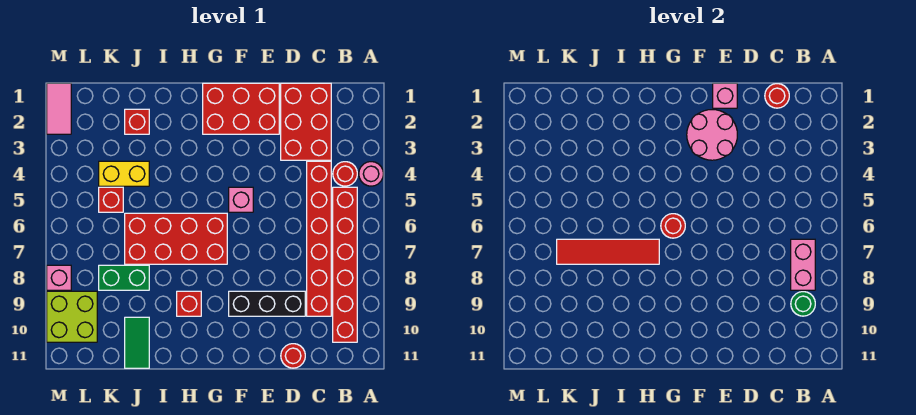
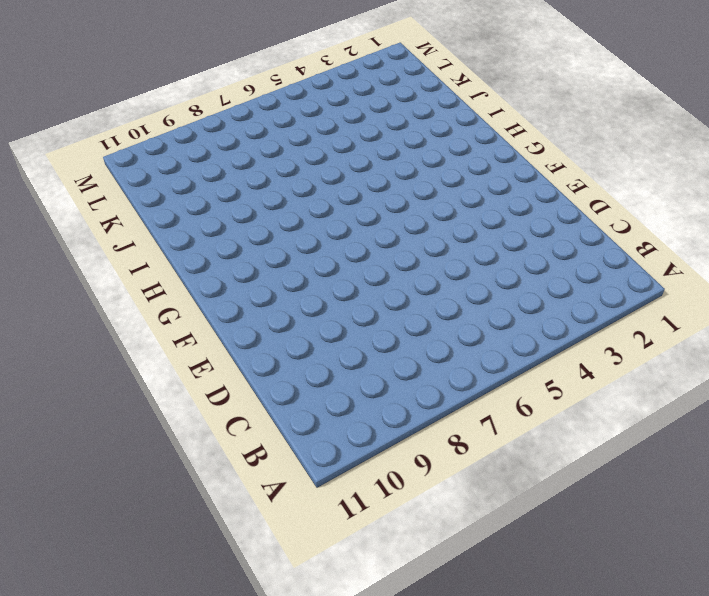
none -> pink round brick A4 level 1
none -> red round brick B4 level 1
none -> red brick B5:B10 level 1

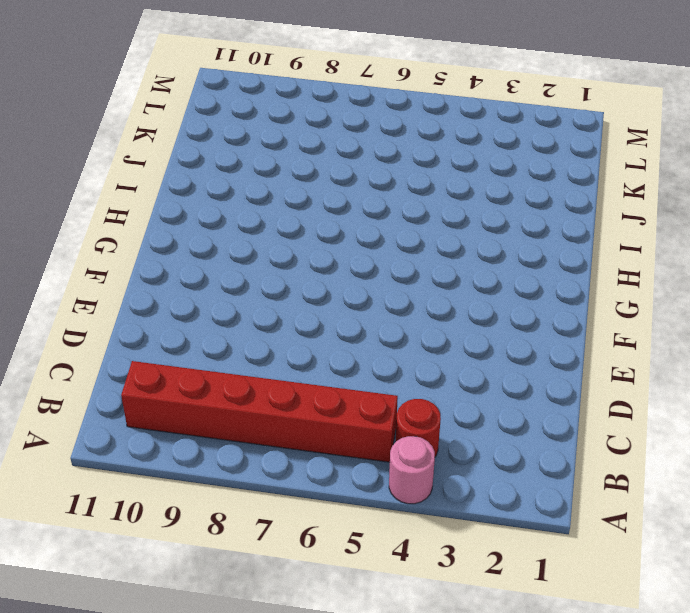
none -> red brick C1:D3 level 1
none -> red brick C4:C9 level 1
none -> black brick D9:F9 level 1

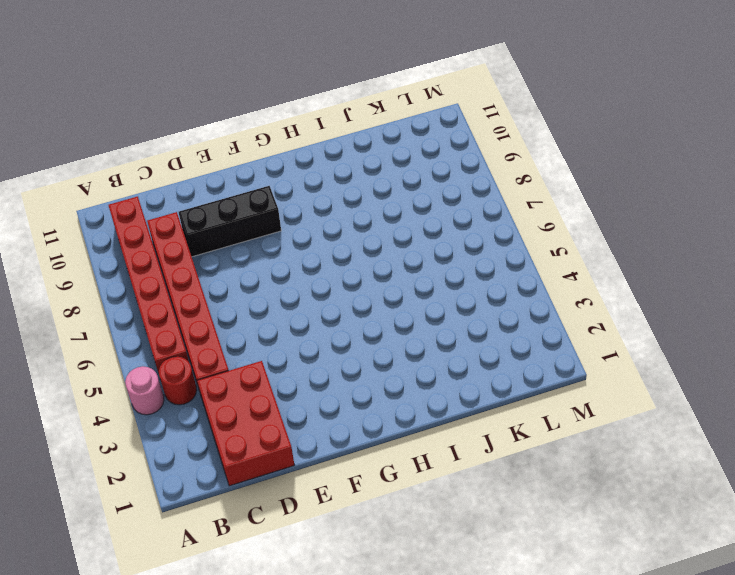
none -> red round brick D11 level 1
none -> red brick E1:G2 level 1
none -> pink brick F5 level 1

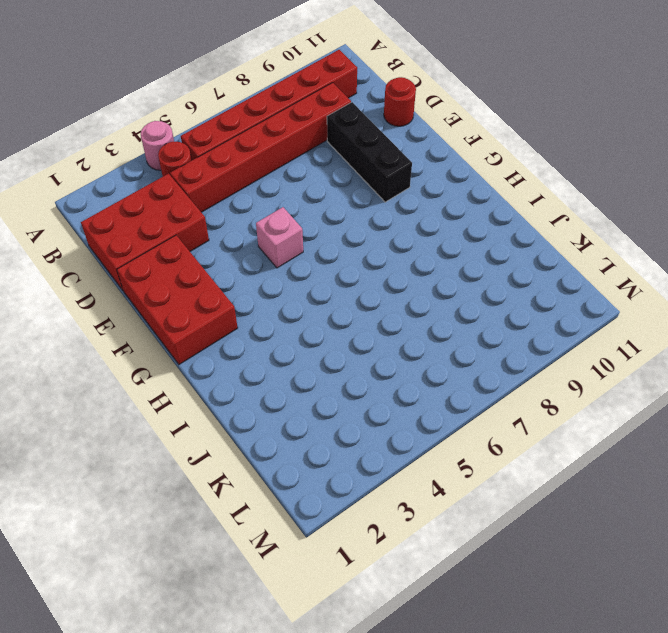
none -> red brick G6:J7 level 1
none -> red brick H9 level 1
none -> red brick J2 level 1

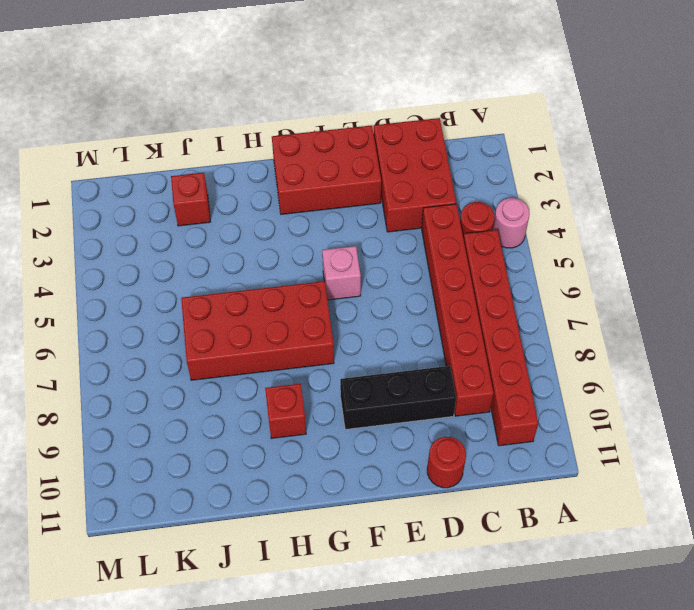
none -> yellow brick J4:K4 level 1
none -> green brick J8:K8 level 1
none -> green tile J10:J11 level 1

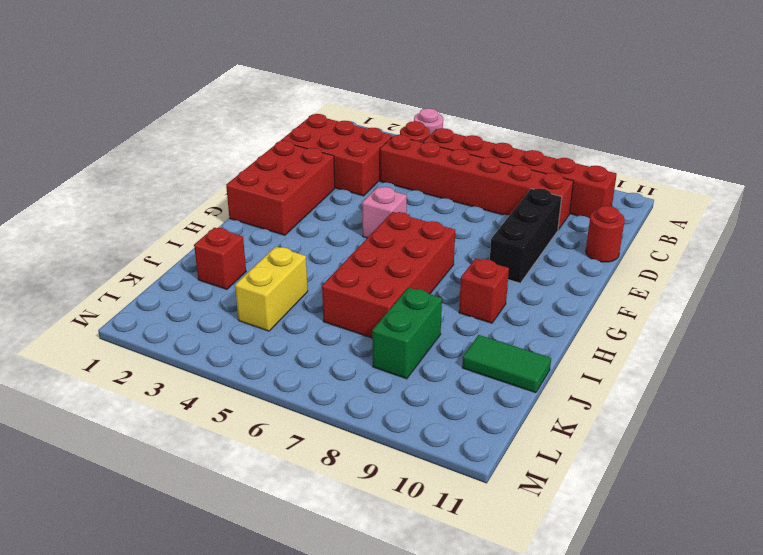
none -> red brick K5 level 1
none -> lime brick L9:M10 level 1
none -> pink tile M1:M2 level 1

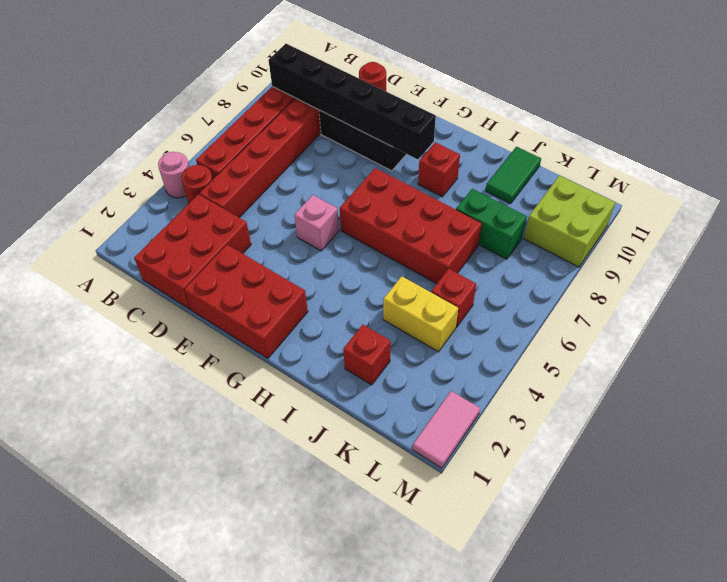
black brick B9:G9 level 2 -> green round brick B9 level 2
none -> pink brick M8 level 1
none -> pink brick B7:B8 level 2
none -> red round brick C1 level 2

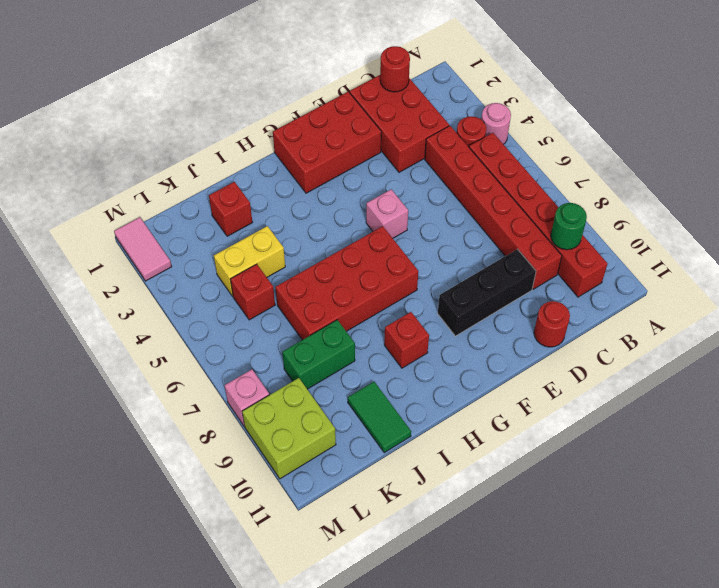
none -> pink brick B7:B8 level 2
none -> pink brick E1 level 2
none -> pink round brick E2:F3 level 2

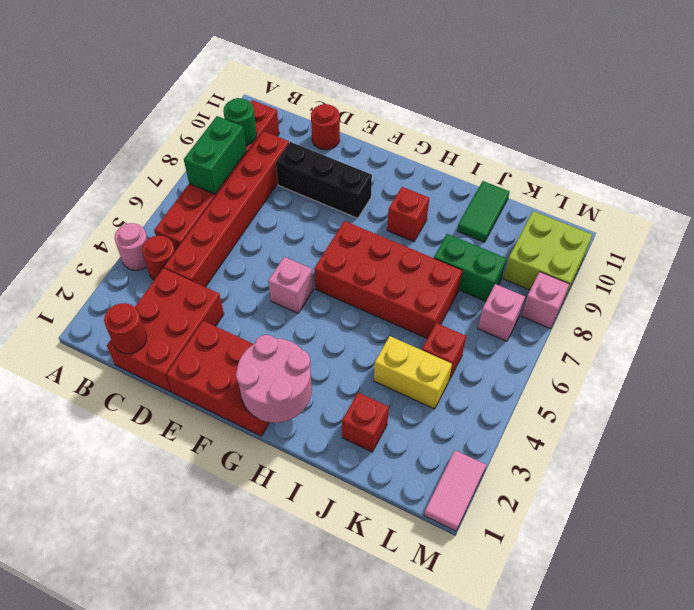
green brick B7:B8 level 2 -> pink brick B7:B8 level 2
pink round brick G1:H2 level 2 -> pink round brick E2:F3 level 2
pink brick L7 level 1 -> pink brick E1 level 2
none -> red round brick G6 level 2
none -> red tile H7:K7 level 2

